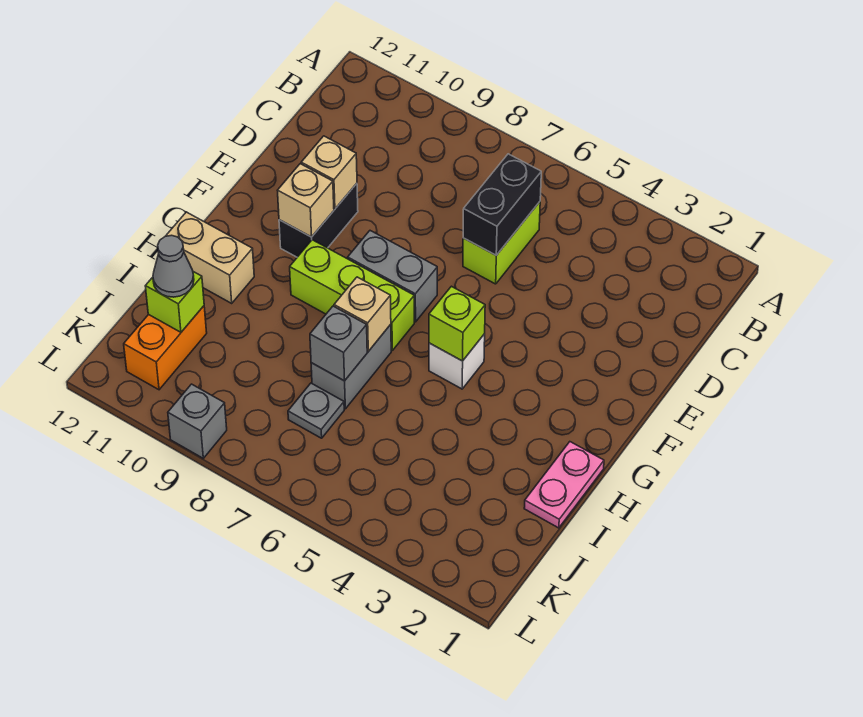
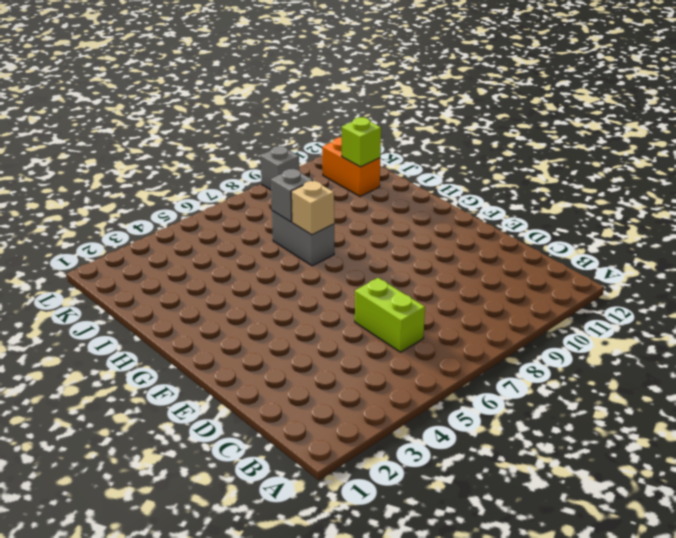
none -> black brick E10:F10 level 1
none -> grey brick F7:F8 level 1
none -> white brick G5 level 1

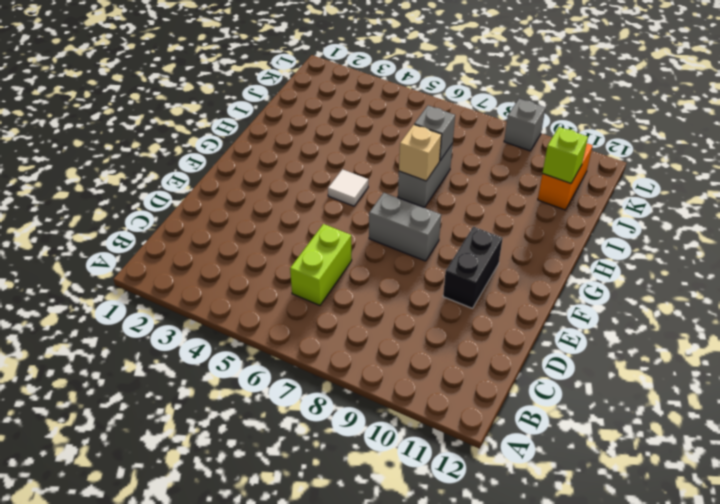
white tile G5 level 1 -> white brick G5 level 1
none -> lime brick G7:G9 level 1
none -> pink plate H1:I1 level 1
none -> tan brick H11:H12 level 1

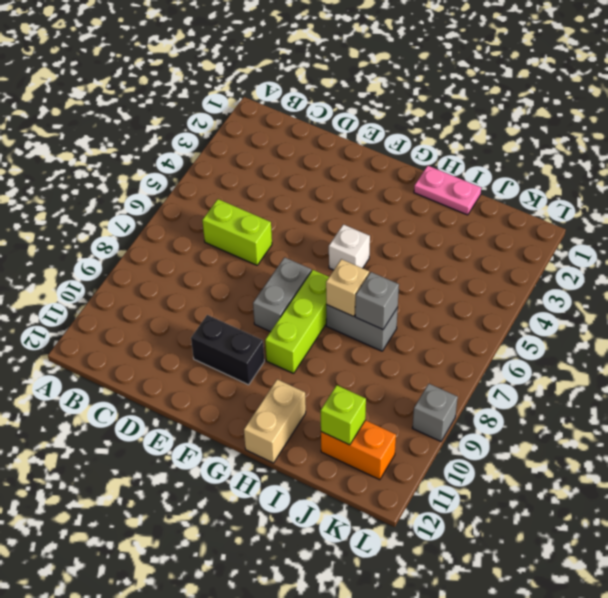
none -> grey plate J7 level 1
none -> black brick C6:D6 level 2
none -> tan brick E10 level 2

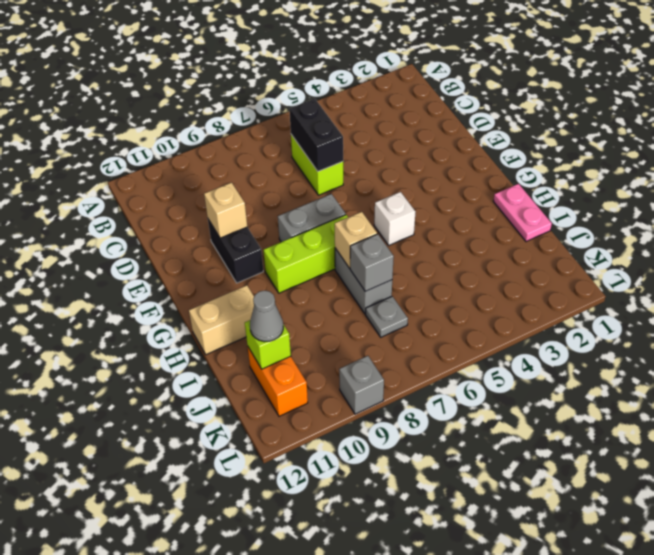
none -> tan brick F10 level 2
none -> lime brick G5 level 2

